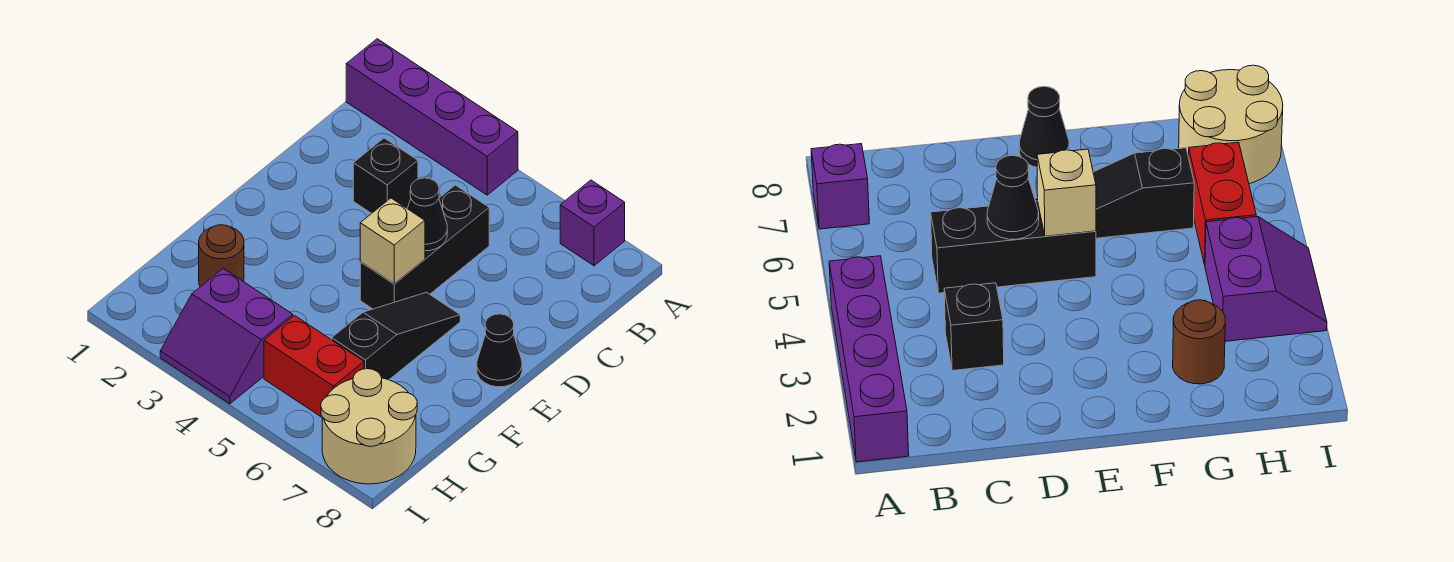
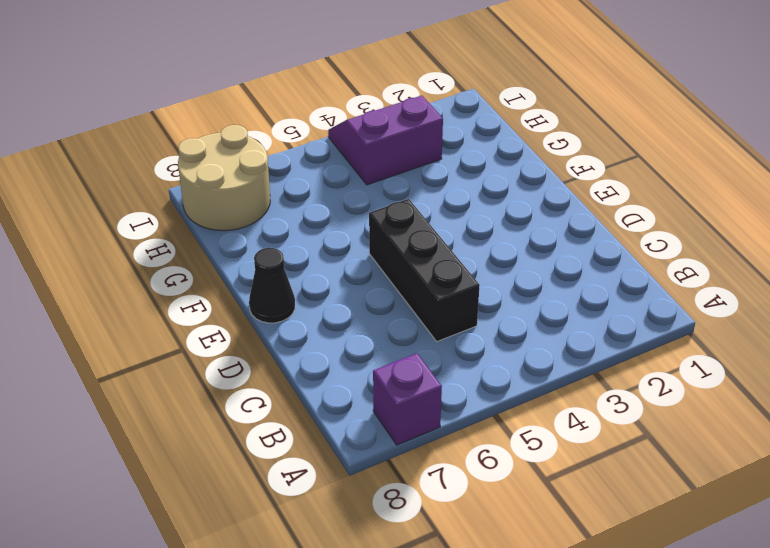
none -> purple brick A1:A4 level 1
none -> black brick C3 level 1
none -> black slope E6:G6 level 1 top G

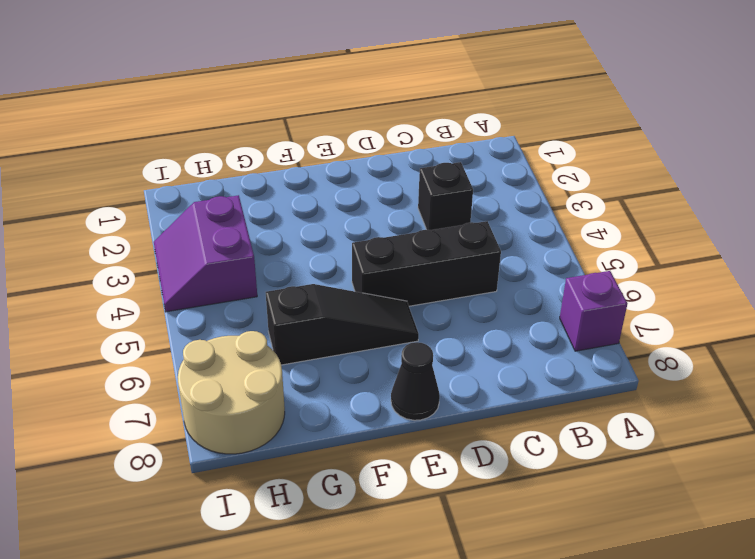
none -> purple brick A1:A4 level 1
none -> brown round brick G2 level 1
none -> red brick H5:H6 level 1

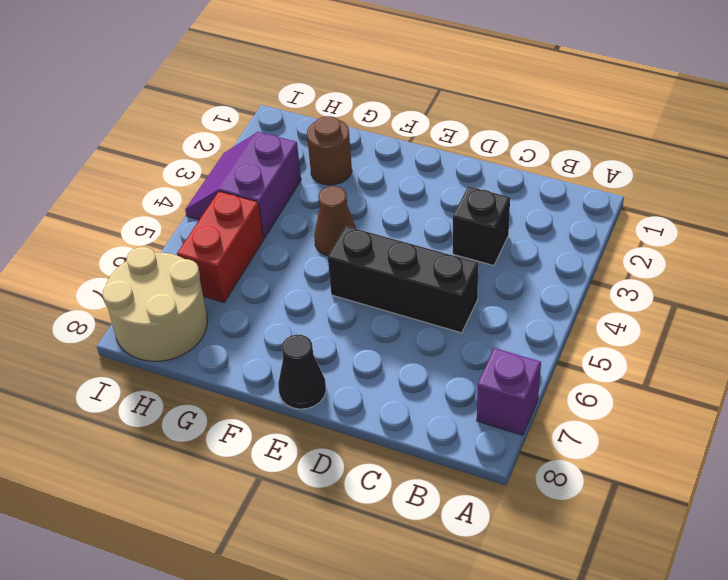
brown cone F4 level 1 -> none
none -> purple brick A1:A4 level 1
none -> black slope E6:G6 level 1 top G
none -> black cone D5 level 2

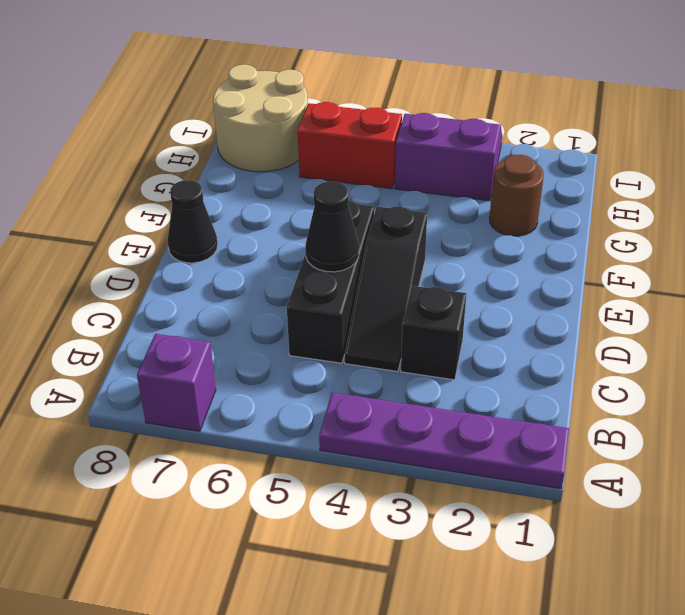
purple plate A1:A4 level 1 -> purple brick A1:A4 level 1
black slope C4:E4 level 1 top E -> black slope E6:G6 level 1 top G
none -> tan brick E5 level 2

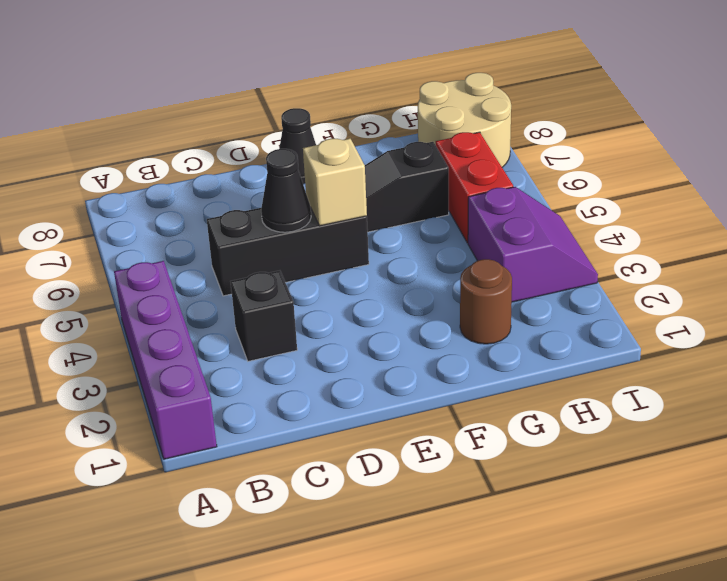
none -> purple brick A7 level 1

